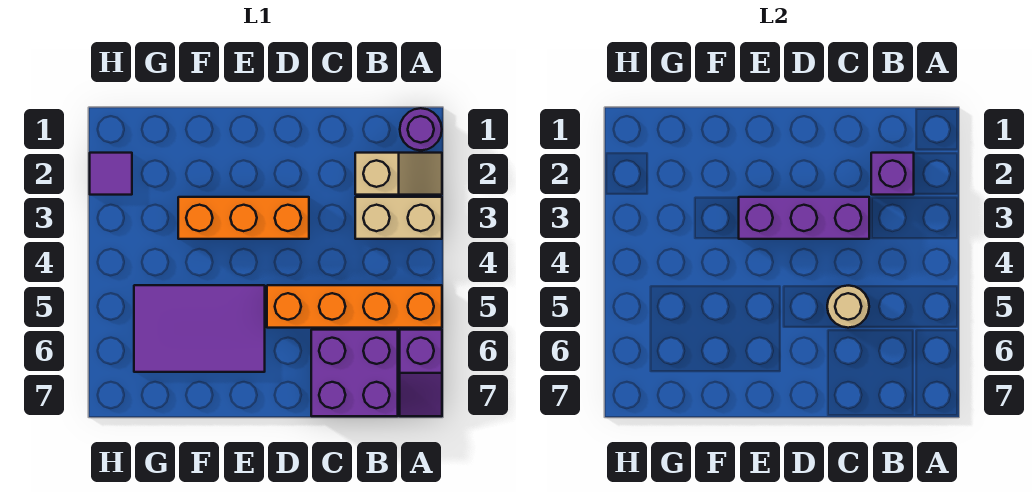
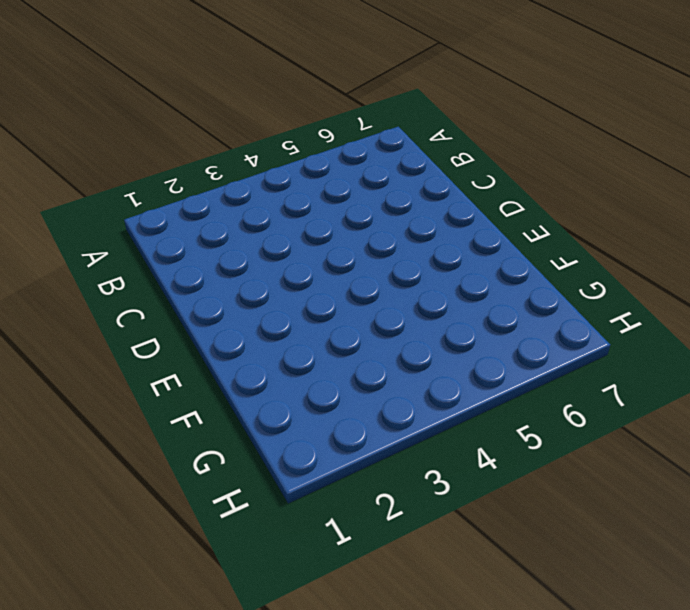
none -> purple round brick A1 level 1
none -> tan slope A2:B2 level 1 top B
none -> tan brick A3:B3 level 1

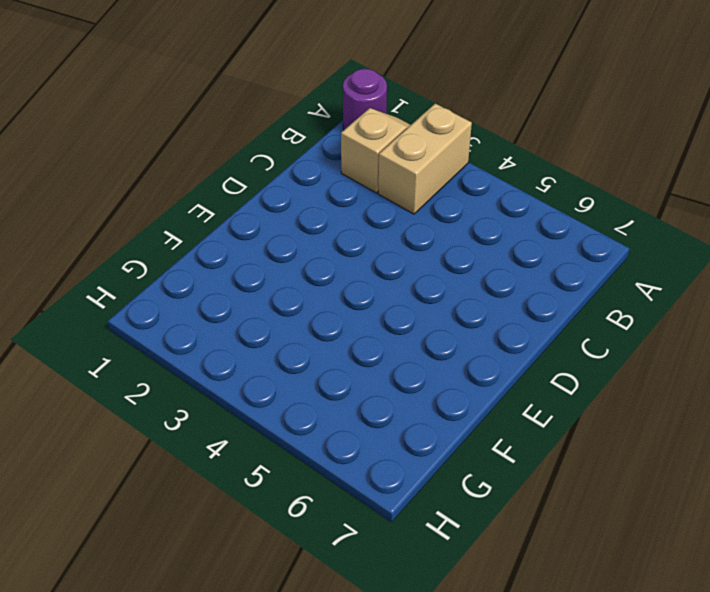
none -> orange brick A5:D5 level 1
none -> purple slope A6:A7 level 1 top 6
none -> purple brick B6:C7 level 1

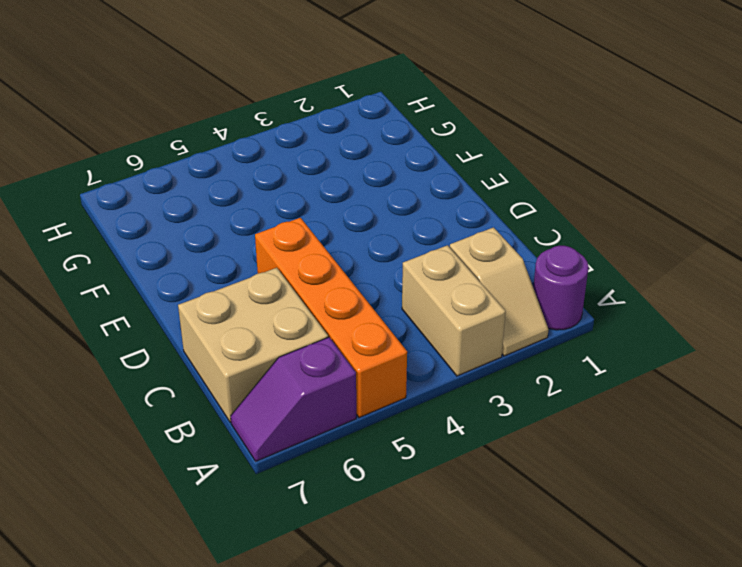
tan brick B6:C7 level 1 -> purple brick B6:C7 level 1
none -> orange brick D3:F3 level 1
none -> purple tile E5:G6 level 1
none -> purple tile H2 level 1

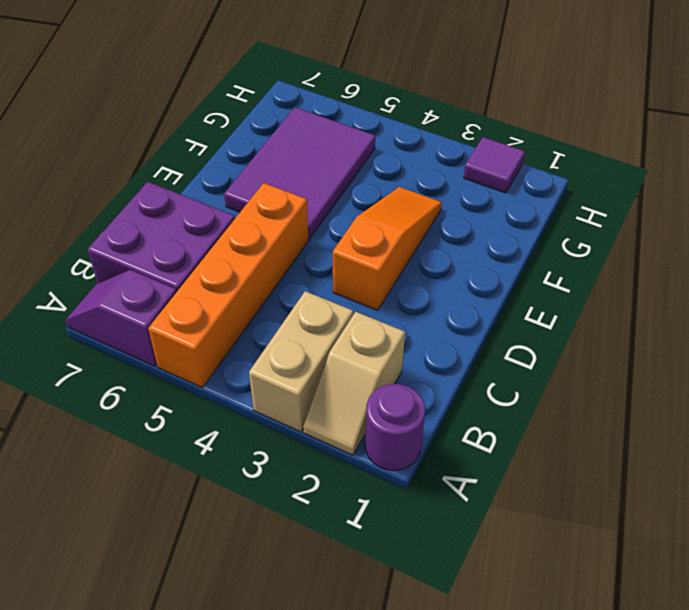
orange slope D3:F3 level 1 top D -> orange brick D3:F3 level 1
none -> purple brick B2 level 2
none -> purple brick C3:E3 level 2
none -> tan round brick C5 level 2

